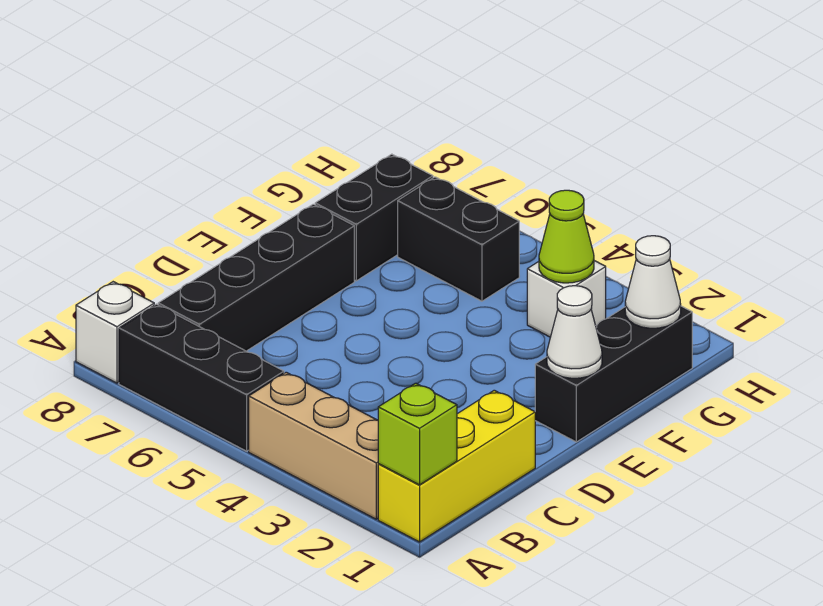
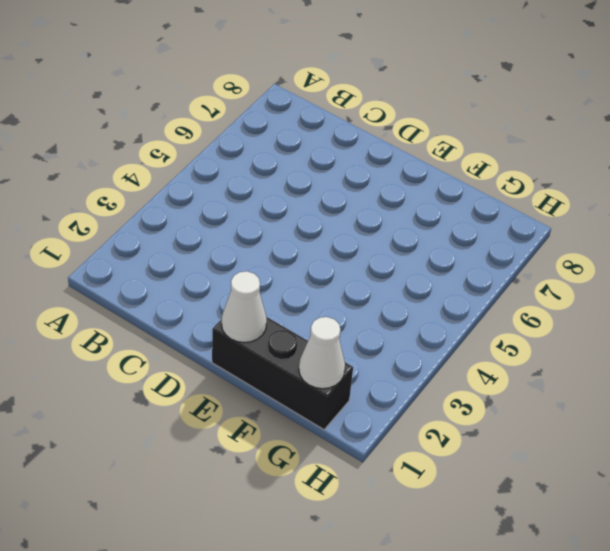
none -> yellow brick A1:C1 level 1
none -> tan brick A2:A4 level 1
none -> black brick A5:A7 level 1

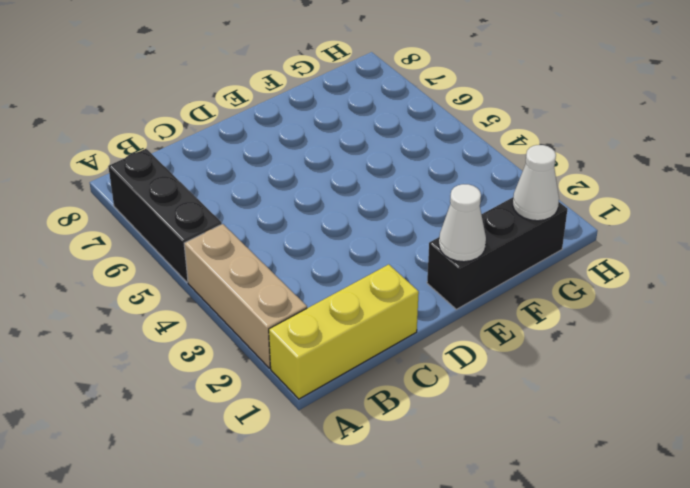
none -> white brick A8 level 1
none -> black brick B7:E7 level 1
none -> black brick F7:G7 level 1

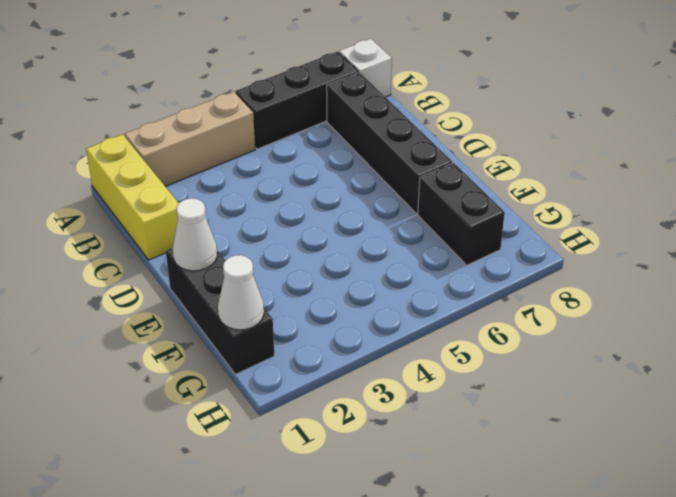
none -> white brick G3 level 1
none -> black brick G5:G6 level 1
none -> lime brick A1 level 2

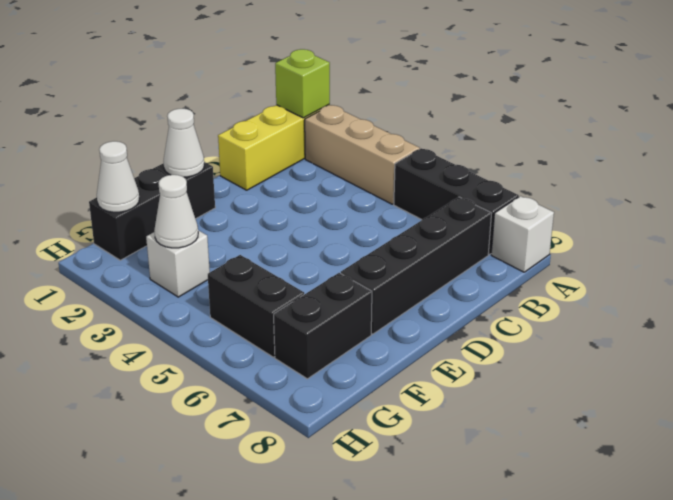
white cone G3 level 2 -> lime cone G3 level 2

